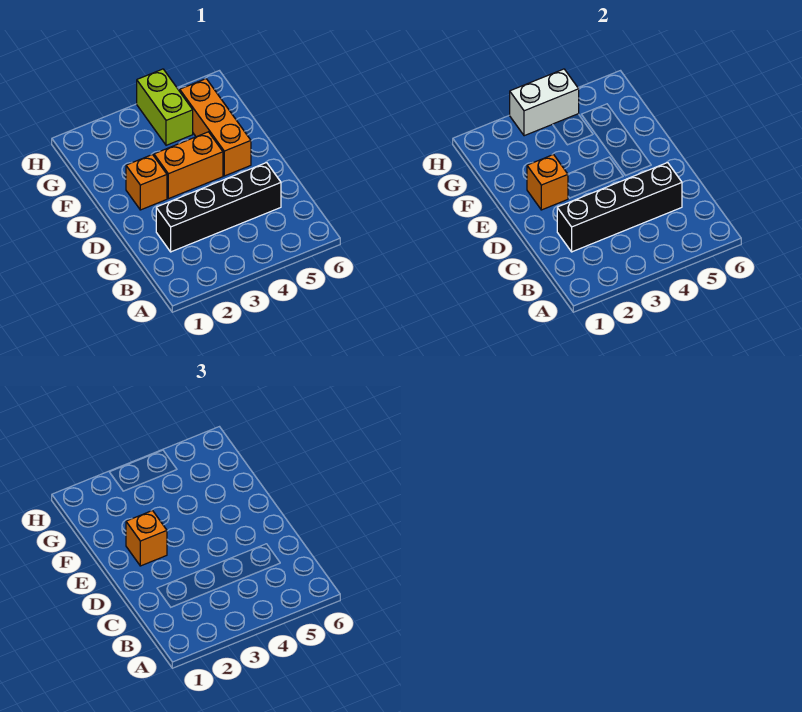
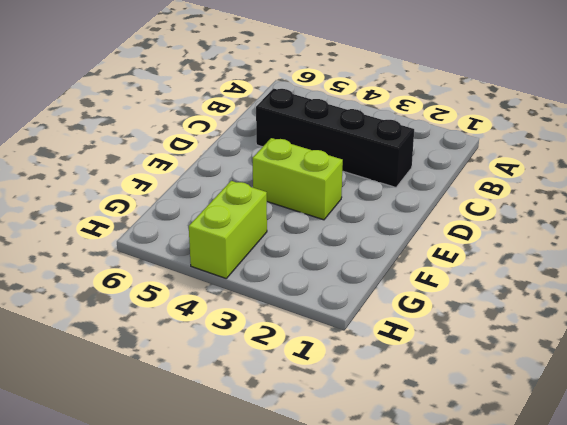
lime brick E3:E4 level 1 -> orange brick E3:E4 level 1
none -> orange brick E2 level 1
none -> orange brick E5:G5 level 1

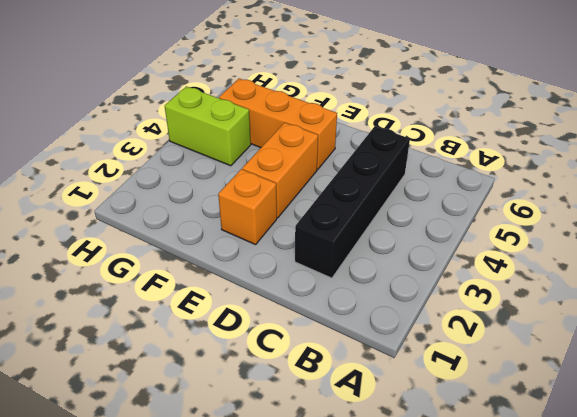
none -> black brick C2:C5 level 2
none -> orange brick E2 level 2

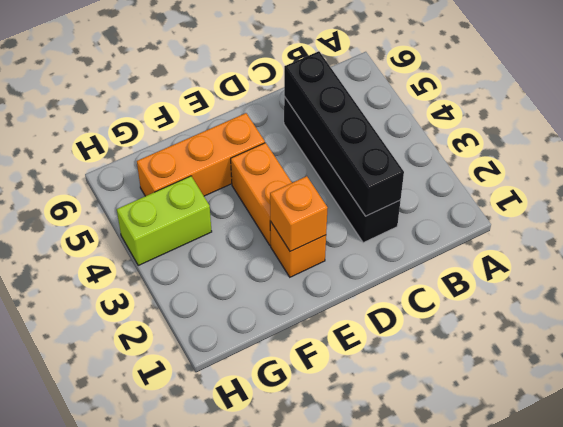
none -> white brick H3:H4 level 2
none -> orange brick E2 level 3

